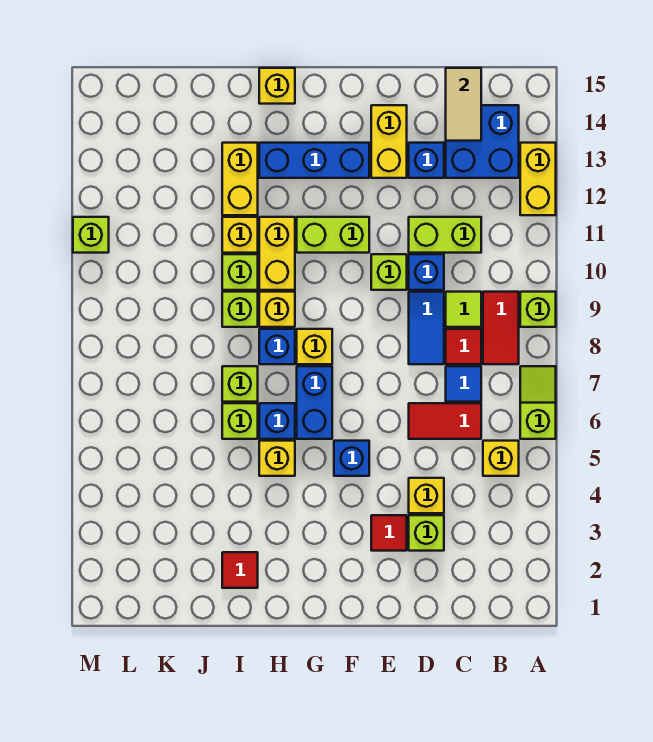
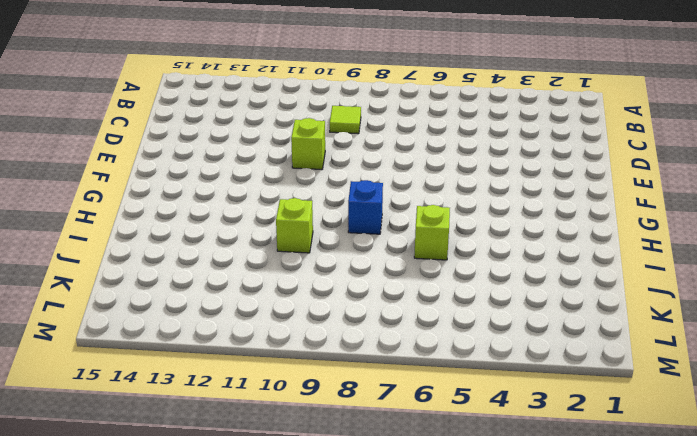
none -> lime slope A6:A7 level 1 top 6
none -> lime brick A9 level 1
none -> yellow brick A12:A13 level 1
none -> yellow brick B5 level 1

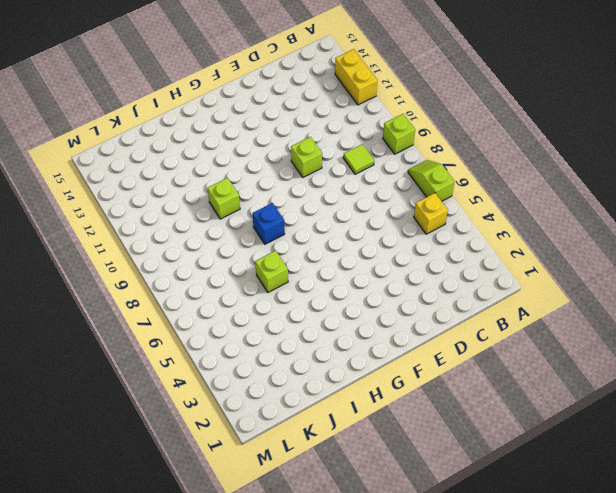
none -> red tile B8:B9 level 1
none -> blue brick B13:C14 level 1
none -> red tile C6:D6 level 1
none -> blue tile C7 level 1

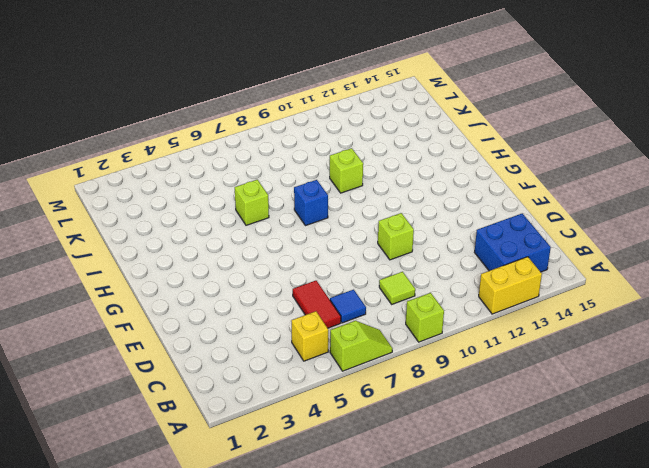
none -> red tile B8:B9 level 1
none -> red tile C8 level 1
none -> lime brick C11:D11 level 1
none -> lime brick D3 level 1

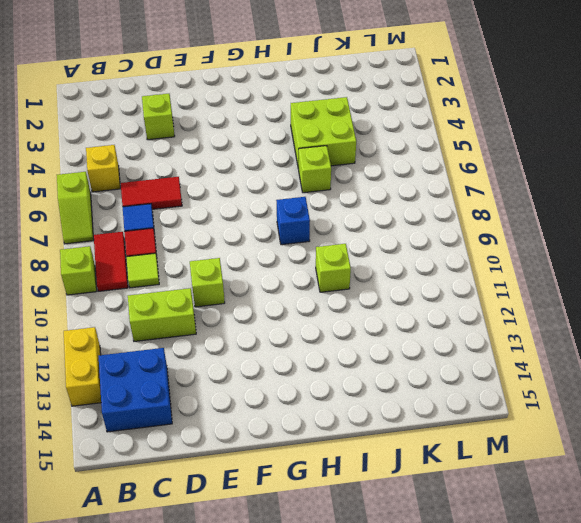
lime brick I4:J5 level 1 -> none
none -> yellow brick D4 level 1
none -> blue tile D8:D9 level 1
none -> blue brick D10 level 1
none -> blue brick D13 level 1

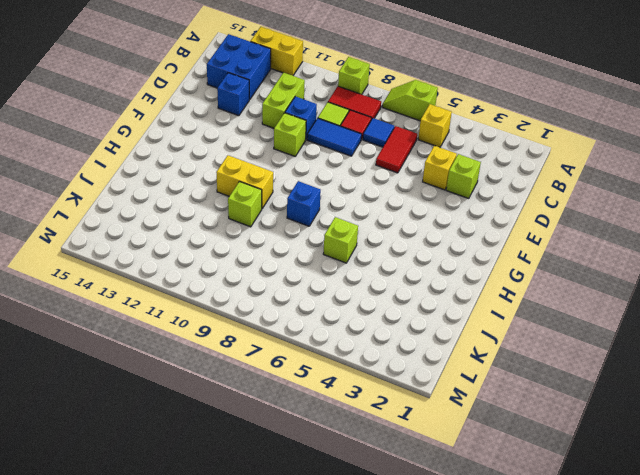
none -> red tile E3 level 1
none -> yellow brick E13:E14 level 1
none -> blue brick F5 level 1
none -> lime brick F11:G11 level 1

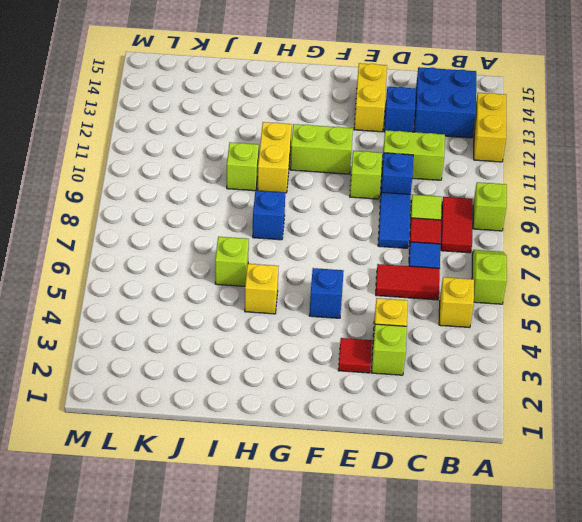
none -> blue brick F13:H13 level 1
none -> blue brick G6:G7 level 1
none -> yellow brick G8 level 1
none -> blue brick H6 level 1

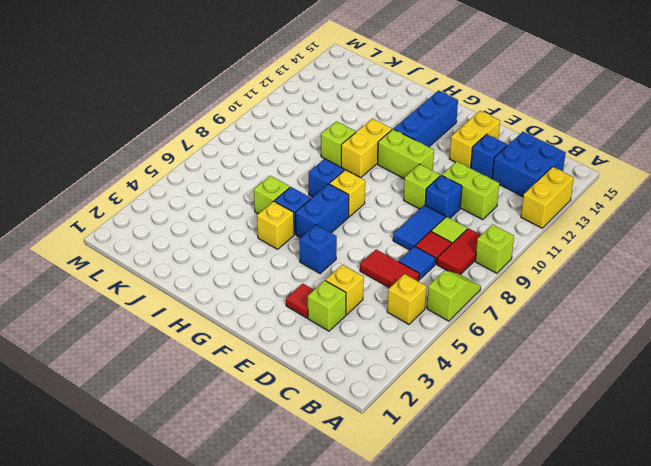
blue brick G12:G14 level 1 -> blue brick F13:H13 level 1
none -> yellow brick H9 level 1
none -> yellow brick H15 level 1
none -> red tile I2 level 1
none -> lime brick I7 level 1

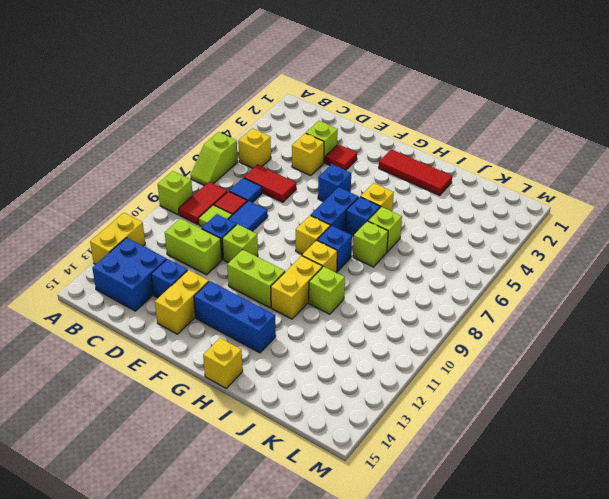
red tile G2:I2 level 1 -> red tile I2 level 1
none -> lime brick I9 level 1
none -> yellow brick I11 level 1
none -> yellow brick I12:I13 level 1
none -> lime brick M11 level 1

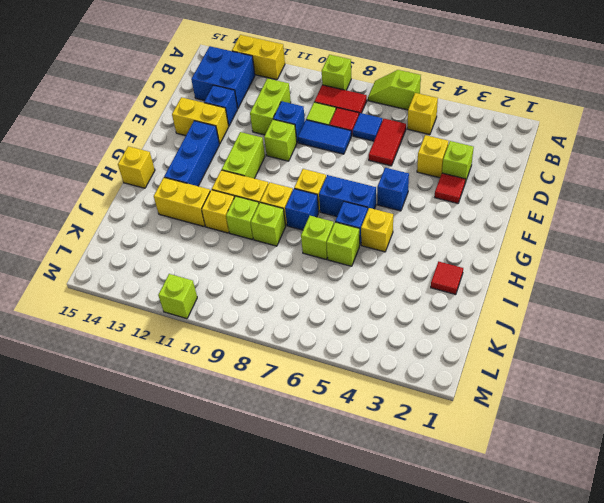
none -> tan tile C14:C15 level 2

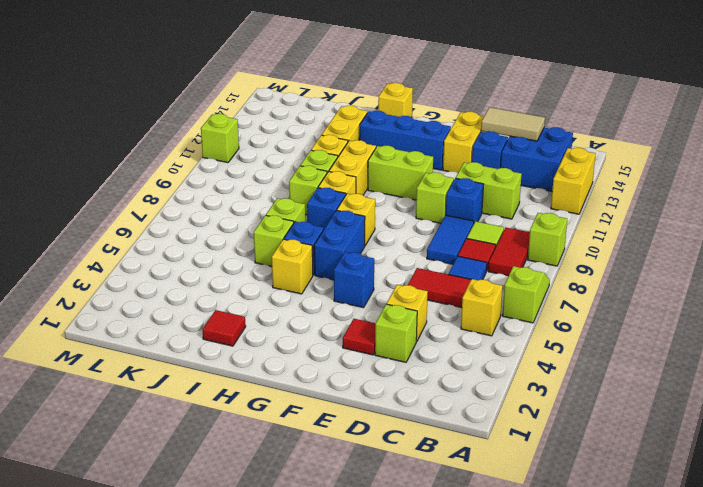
tan tile C14:D14 level 2 -> tan tile C14:C15 level 2

